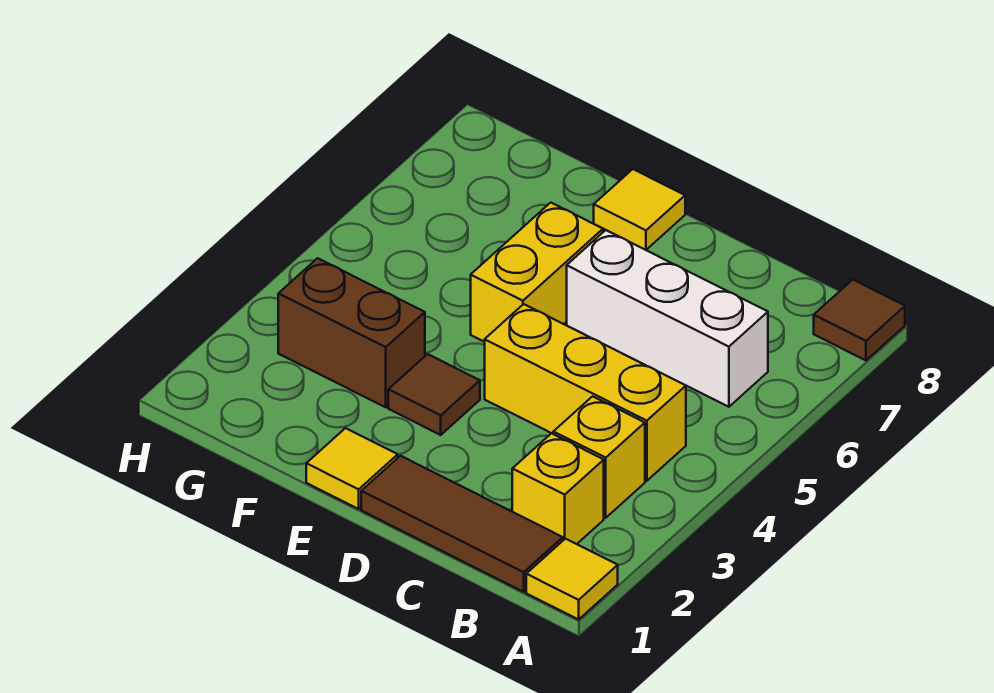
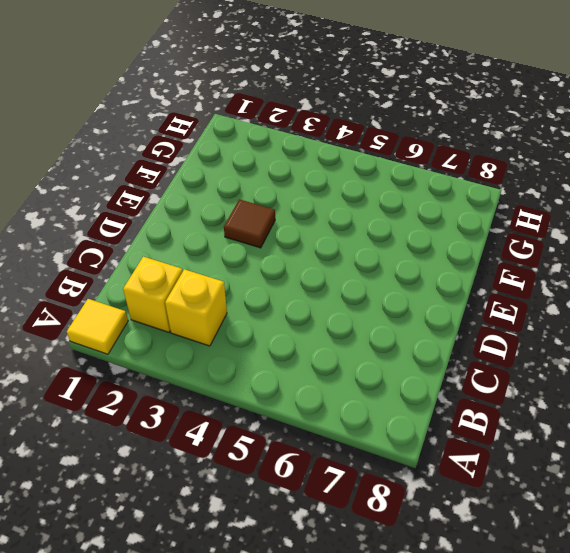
none -> brown tile A8 level 1
none -> brown tile B1:D1 level 1
none -> yellow brick B4:D4 level 1

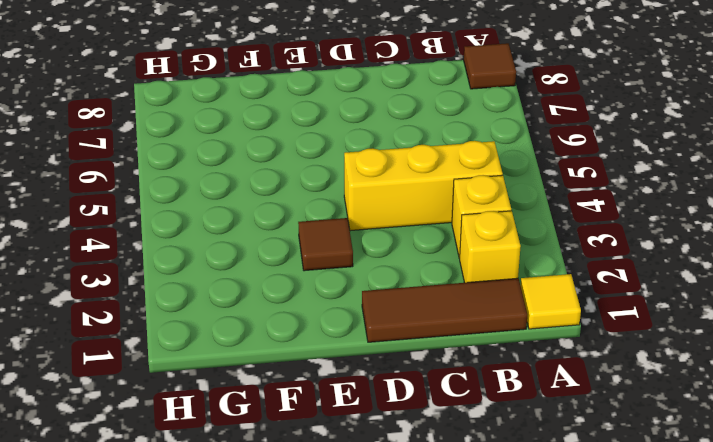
none -> white brick B6:D6 level 1
none -> yellow tile E1 level 1
none -> yellow brick E5:E6 level 1

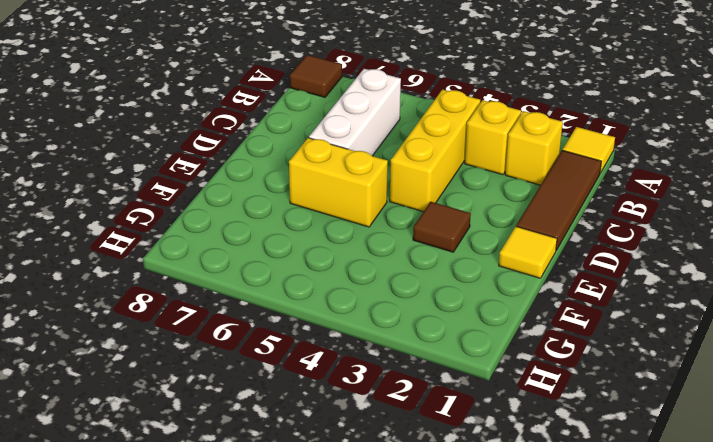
none -> yellow tile E8 level 1
none -> brown brick F3:G3 level 1

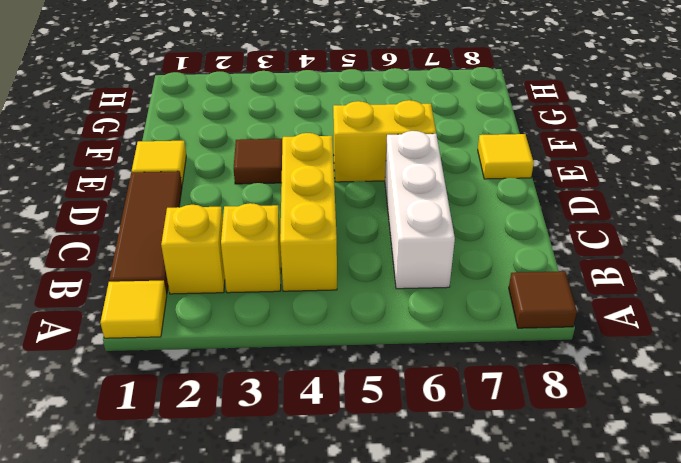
none -> brown brick F3:G3 level 1

